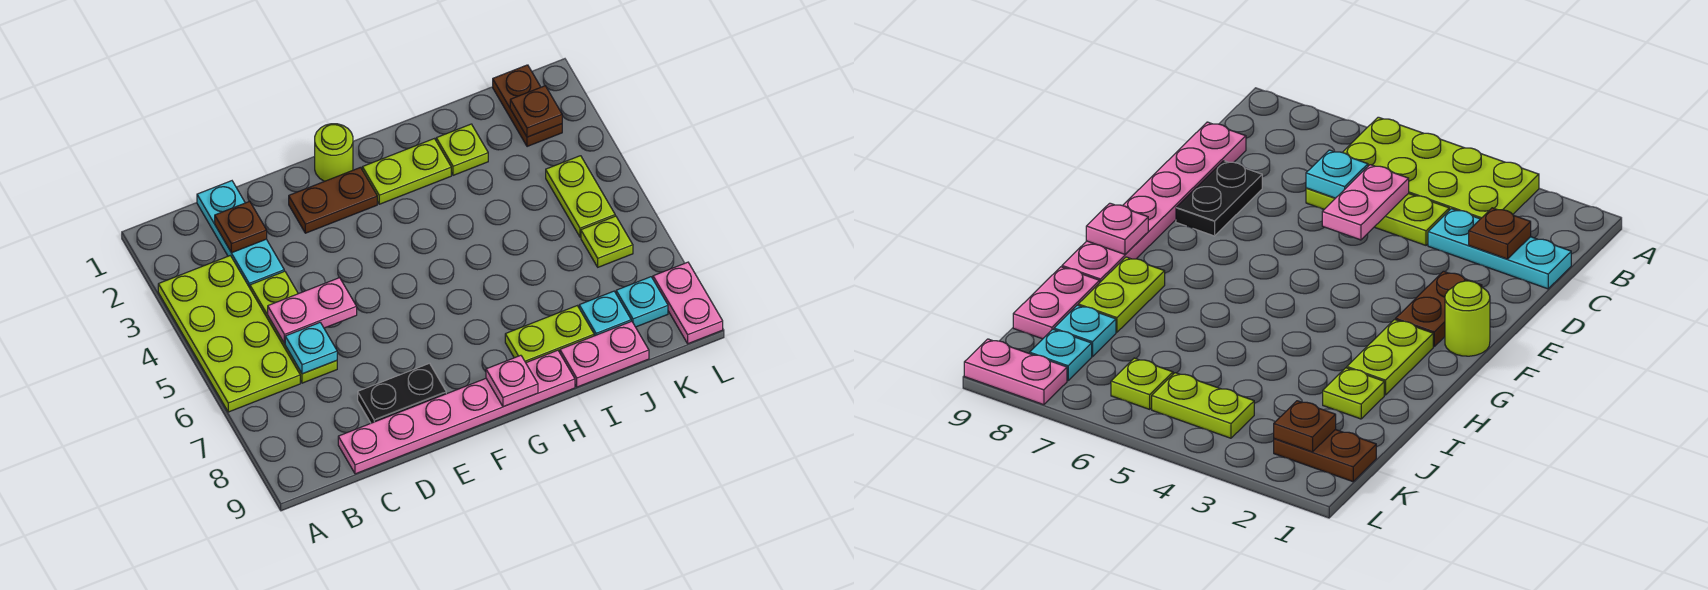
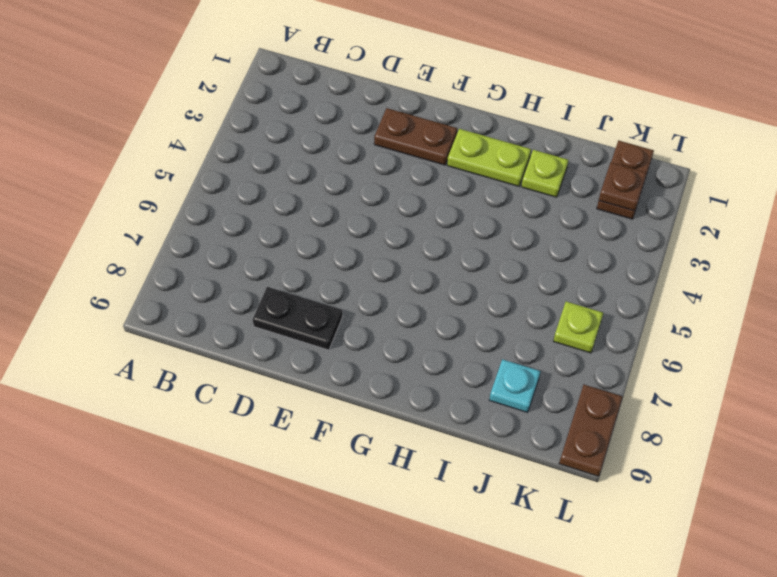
brown plate L8:L9 level 1 -> pink plate L8:L9 level 1
none -> lime plate A3:B6 level 1
none -> cyan plate C1:C3 level 1
none -> lime plate C4:C6 level 1

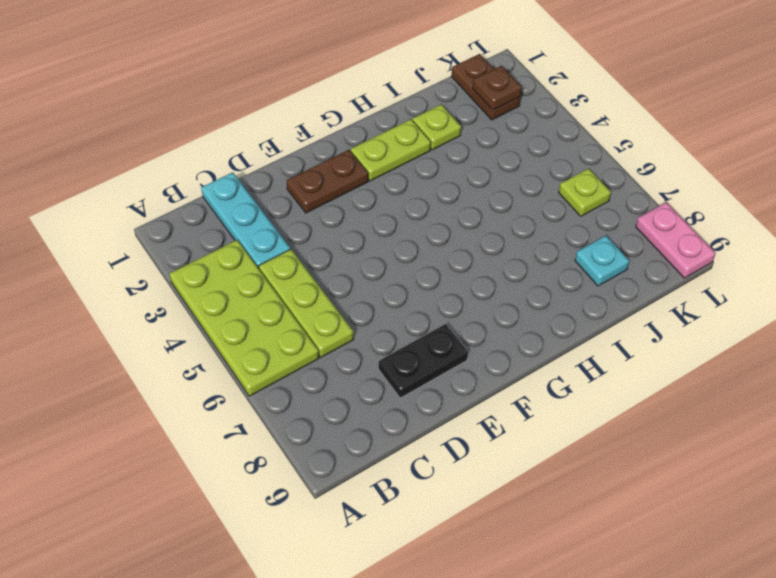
none -> pink plate C9:H9 level 1
none -> lime round brick F1 level 1
none -> lime plate H8:I8 level 1

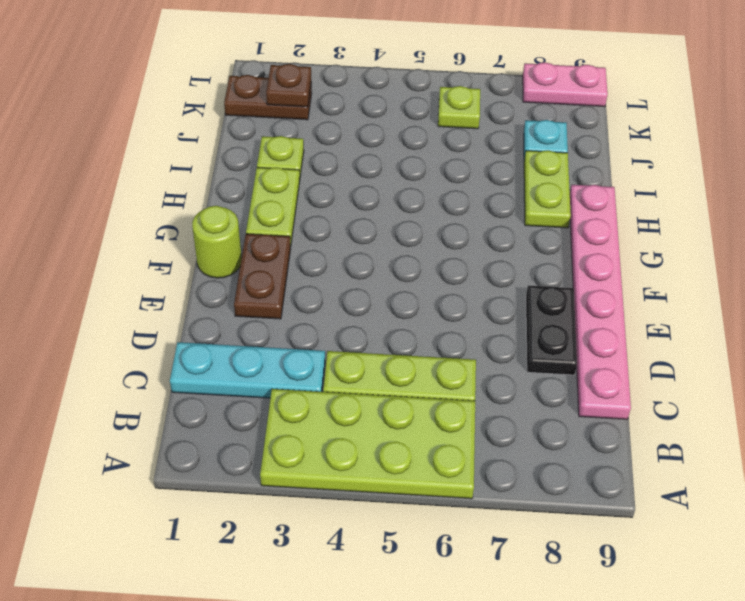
none -> pink plate I9:J9 level 1
none -> lime plate K4:K5 level 1
none -> cyan plate K8 level 1

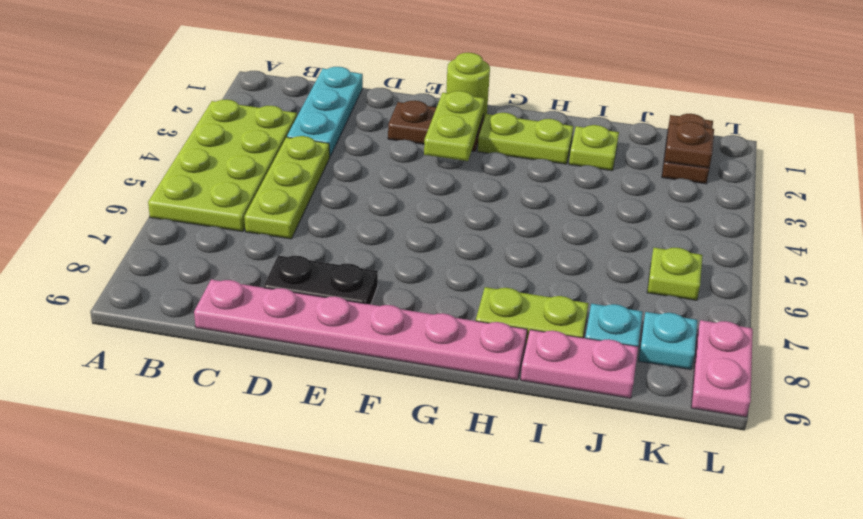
lime plate F2:F3 level 2 -> lime plate K4:K5 level 1
none -> brown plate C2 level 2
none -> pink plate C5:D5 level 2
none -> cyan plate C6 level 2

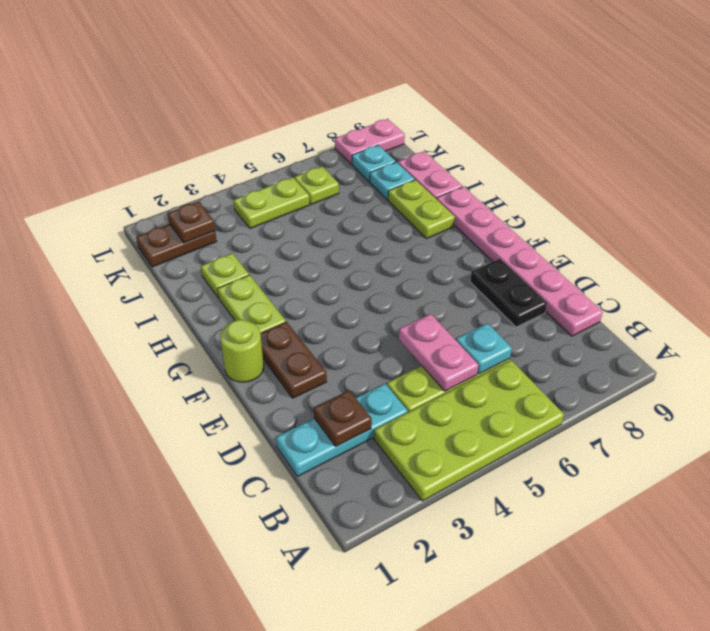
none -> pink plate G9 level 2

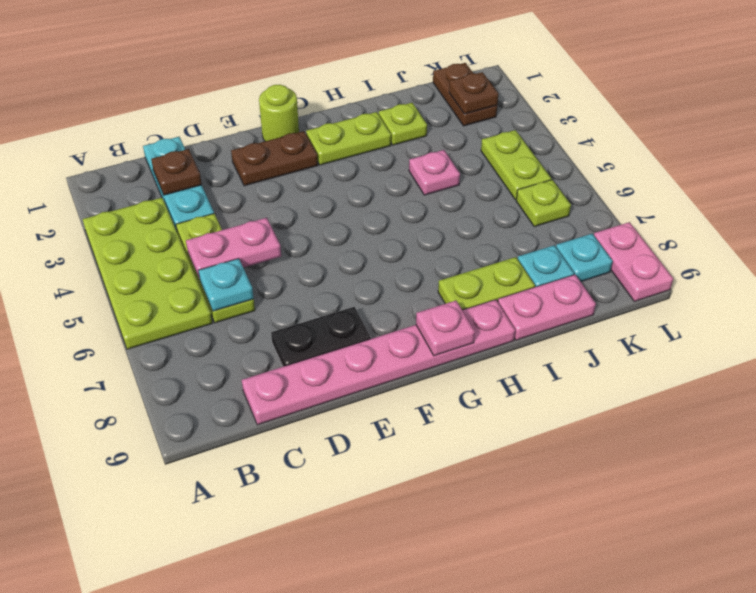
pink plate I4 level 1 -> none

